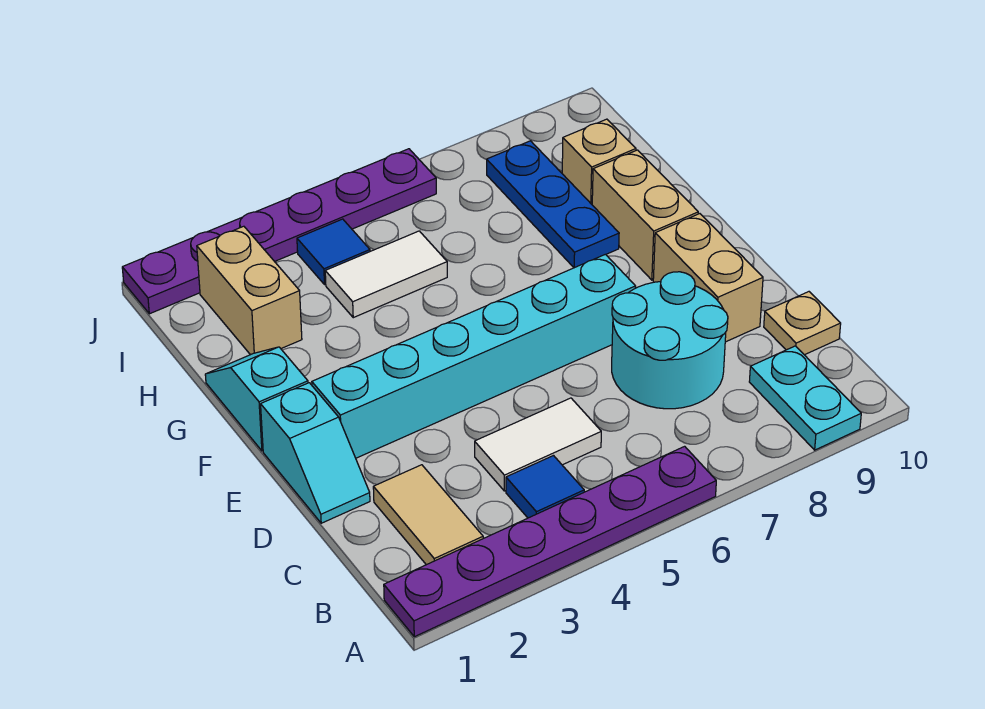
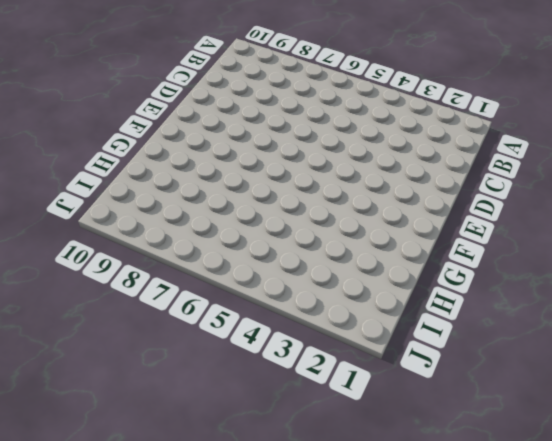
none -> purple plate A1:A6 level 1
none -> cyan plate A9:B9 level 1
none -> tan tile B2:C2 level 1

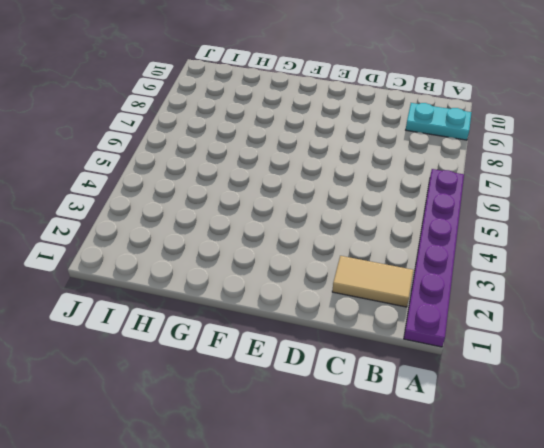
none -> blue tile B4 level 1
none -> white tile C4:C5 level 1
none -> cyan round brick C7:D8 level 1

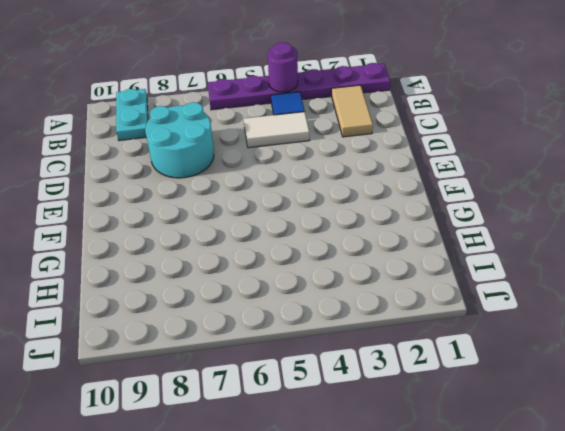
purple round brick A4 level 2 -> none
none -> tan plate C10 level 1
none -> cyan slope D1:E1 level 1 top E
none -> tan brick D9:E9 level 1

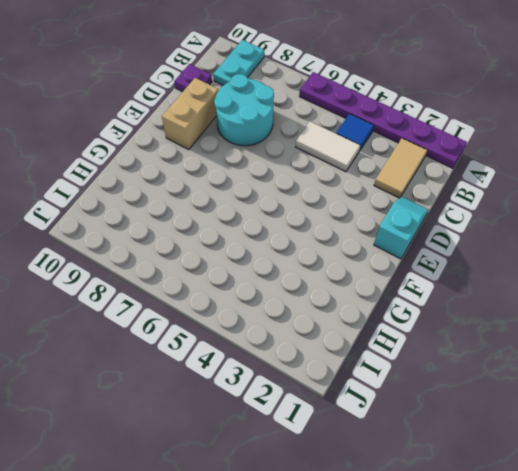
purple plate C10 level 1 -> tan plate C10 level 1
none -> cyan brick E2:E7 level 1
none -> cyan slope F1:G1 level 1 top F
none -> tan brick F9:G9 level 1

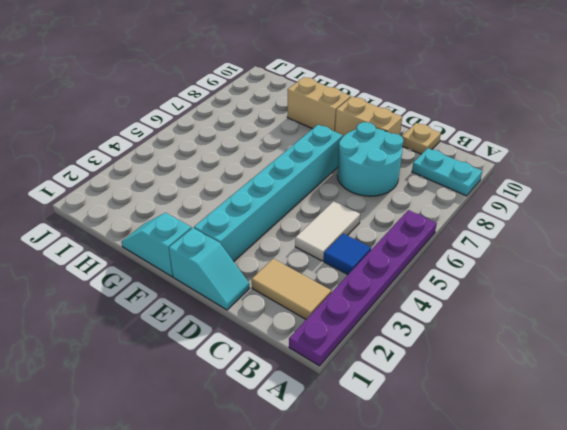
none -> blue plate G8:I8 level 1
none -> tan brick H2:I2 level 1
none -> white tile H4:H5 level 1

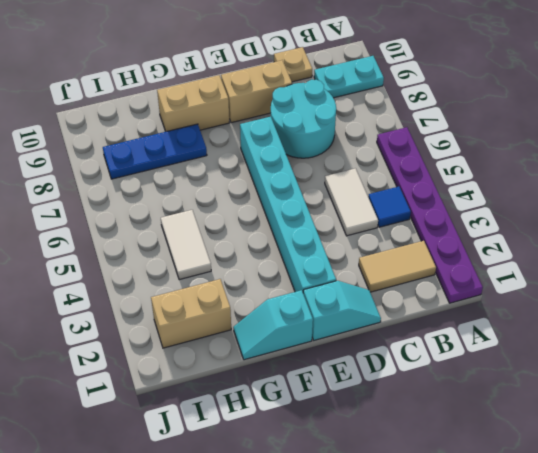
none -> tan brick H9 level 1
none -> blue tile I4 level 1
none -> purple plate J1:J6 level 1

